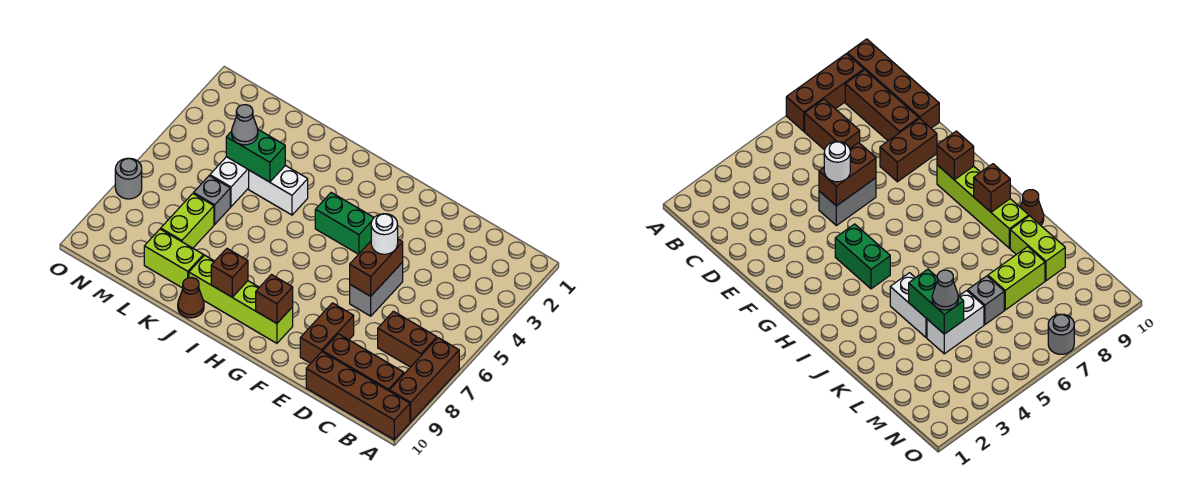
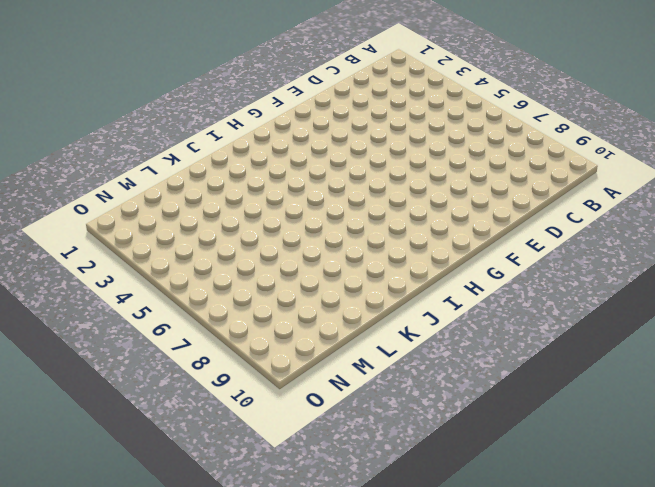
none -> brown brick A7:A9 level 1
none -> brown brick A10:D10 level 1
none -> brown brick B7:C7 level 1

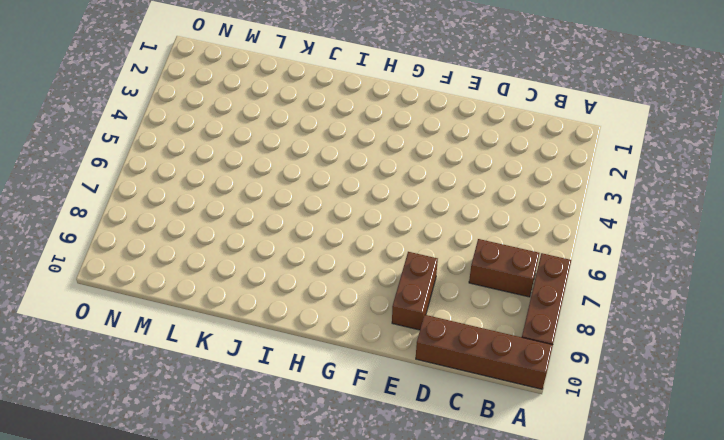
none -> brown brick B9:D9 level 1
none -> grey brick E5:E6 level 1
none -> green brick G4:H4 level 1

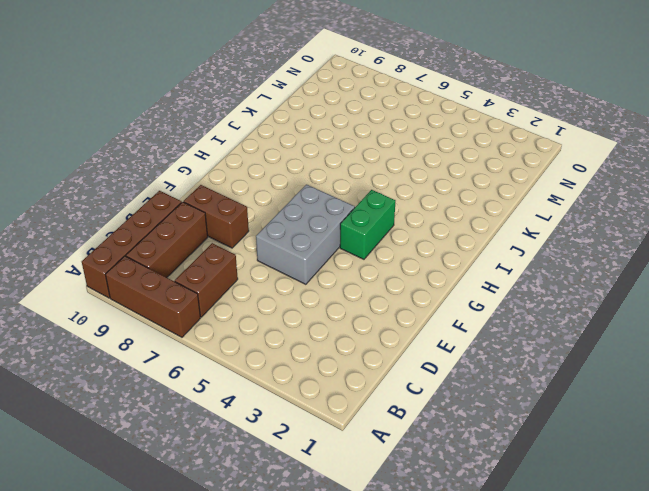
grey brick E5:G6 level 1 -> grey brick E5:E6 level 1
none -> lime brick G9:J9 level 1
none -> white brick J4:K4 level 1
none -> brown cone J10 level 1

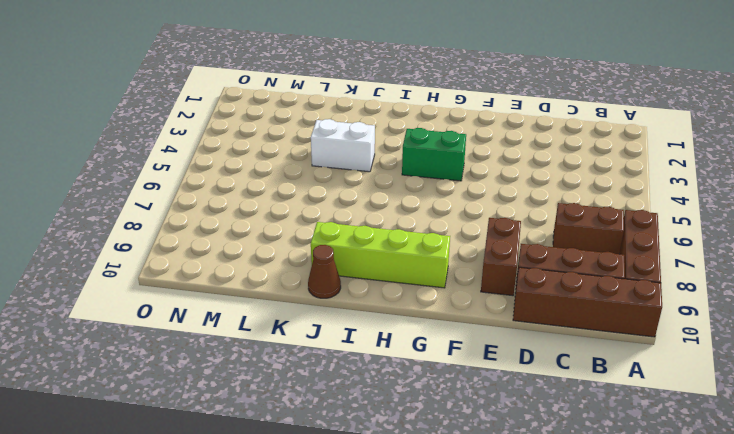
none -> grey brick E5:E6 level 1
none -> lime brick K9:L9 level 1
none -> white brick L4:L5 level 1

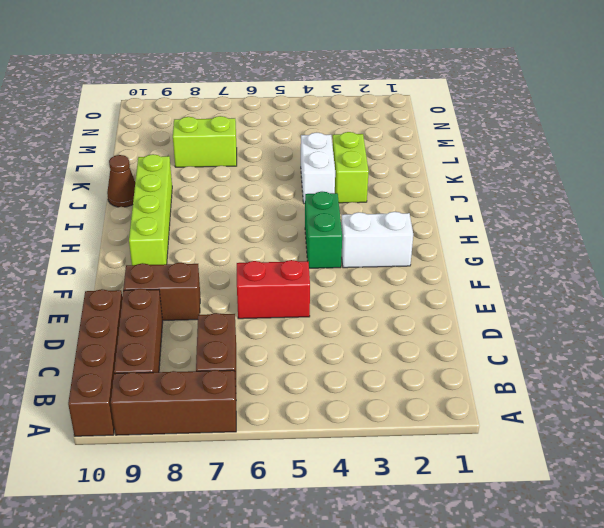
red brick E5:E6 level 1 -> grey brick E5:E6 level 1
white brick G2:G3 level 1 -> white brick L4:L5 level 1
lime brick J3:K3 level 1 -> lime brick K9:L9 level 1
none -> grey brick L6 level 1
none -> grey round brick O7 level 1
none -> brown brick E5:E6 level 2

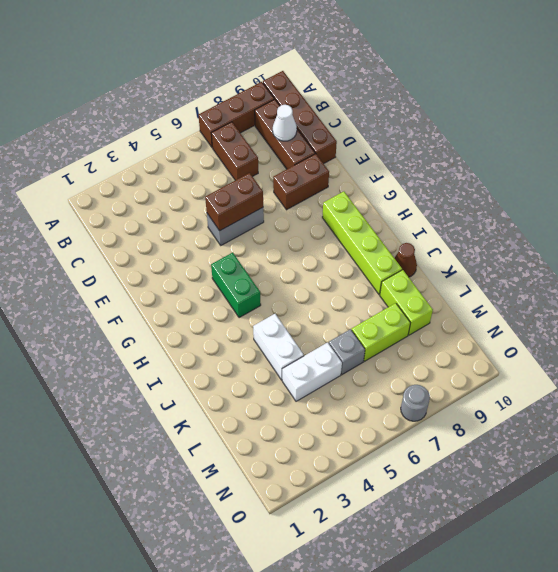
white cone C9 level 2 -> none
none -> brown brick G9 level 2
none -> brown brick I9 level 2
none -> green brick K4:L4 level 2

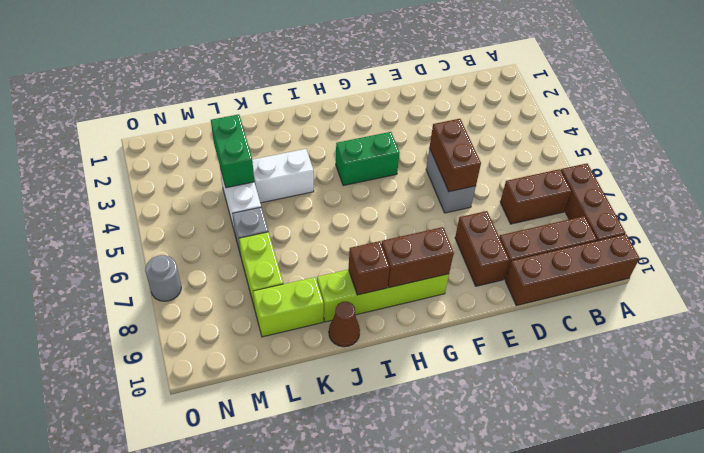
brown brick G9:H9 level 2 -> brown brick G9 level 2
green brick L3:L4 level 2 -> green brick K4:L4 level 2
none -> white round brick E5 level 3
none -> grey cone L4 level 3

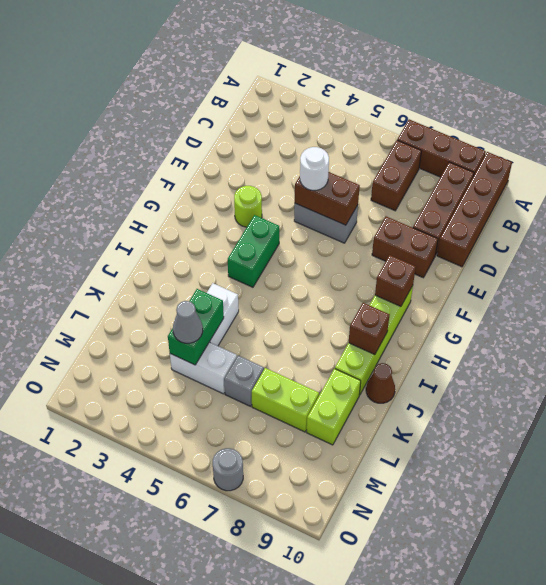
lime round brick F3 level 1 -> none

